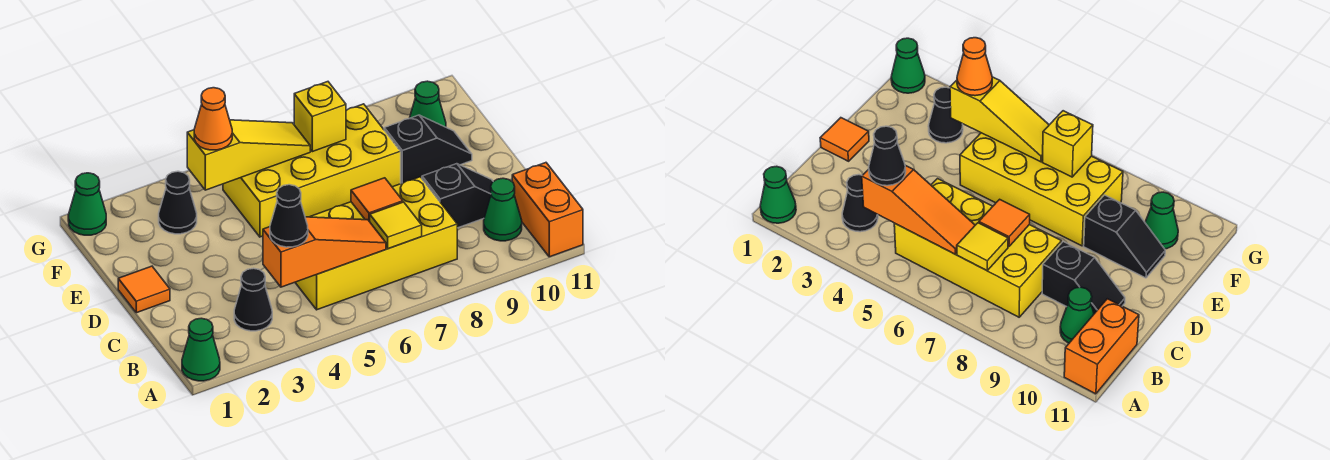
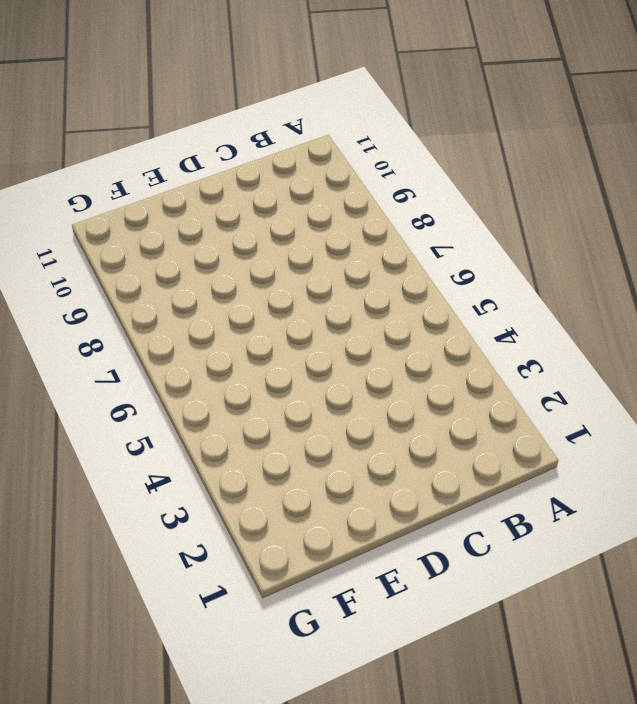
none -> green cone A1 level 1
none -> orange brick A11:B11 level 1
none -> black cone B3 level 1

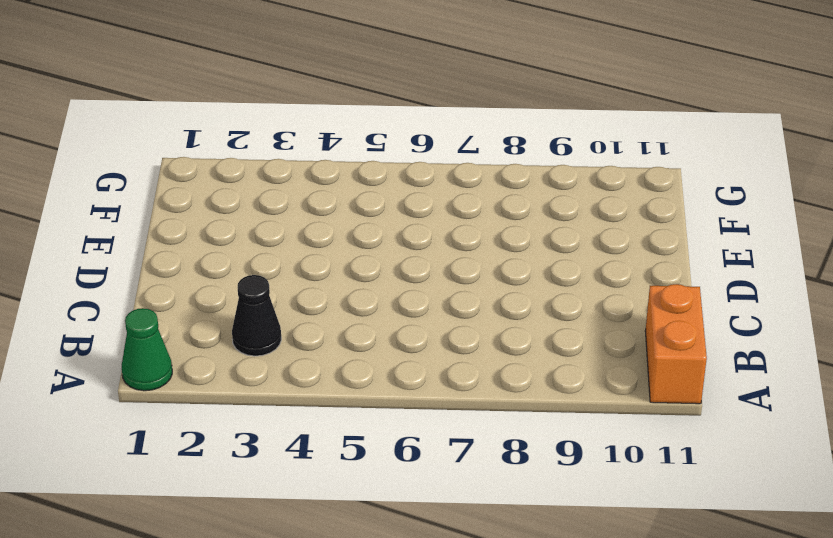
none -> yellow brick B5:C8 level 1
none -> green cone B10 level 1
none -> black slope C9:C10 level 1 top 9

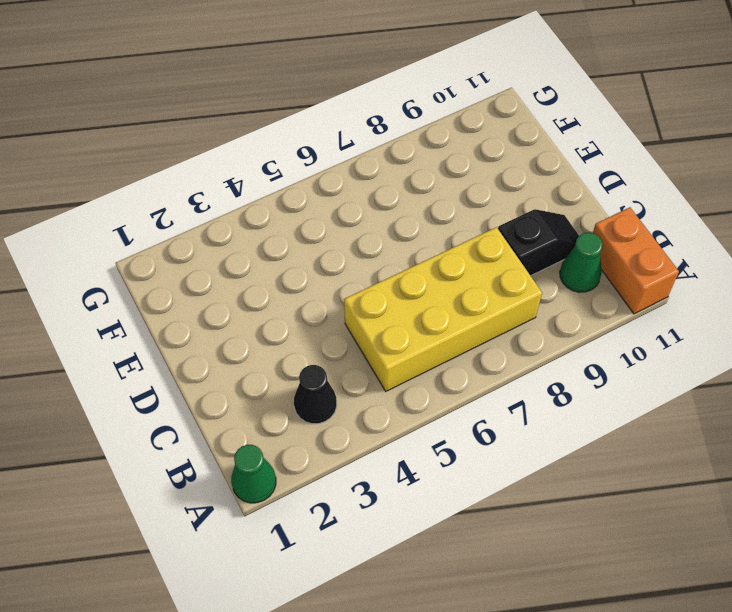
none -> orange tile D1 level 1
none -> yellow brick E5:F8 level 1
none -> black slope E9:E10 level 1 top 9

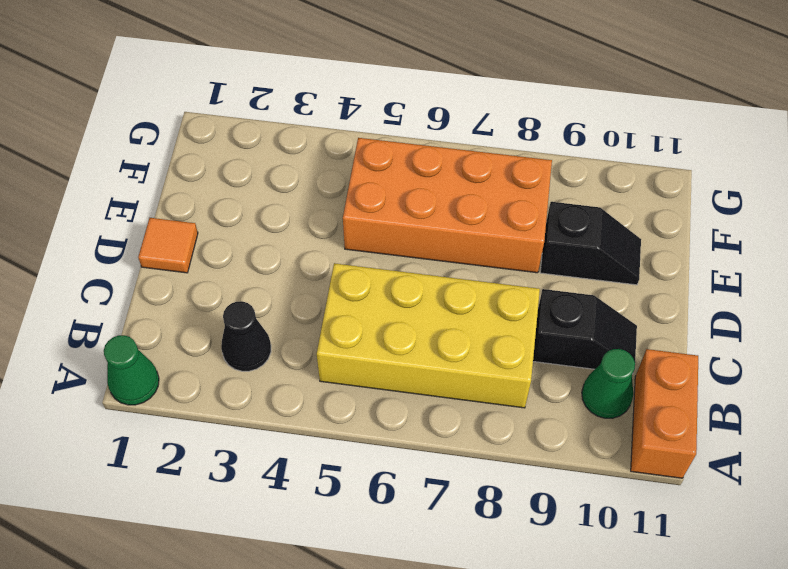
orange brick E5:F8 level 1 -> yellow brick E5:F8 level 1
none -> black cone F3 level 1
none -> green cone F10 level 1
none -> green cone G1 level 1

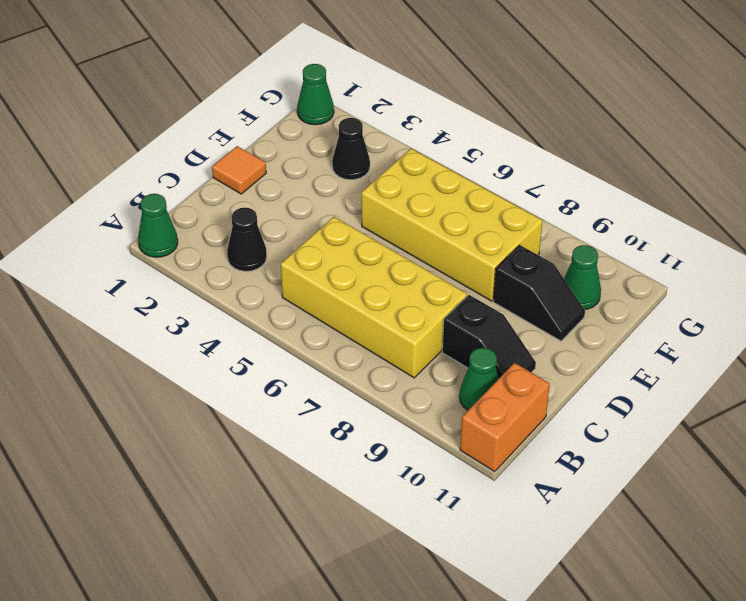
none -> orange slope B4:B6 level 2 top 4
none -> yellow tile B7 level 2
none -> orange tile C7 level 2

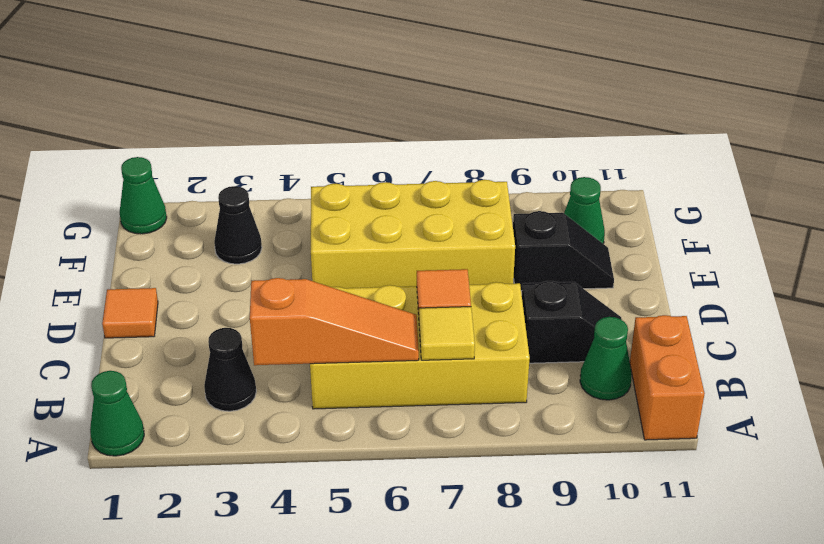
none -> yellow slope F4:F6 level 2 top 4
none -> yellow brick F7 level 2
none -> black cone B4 level 3

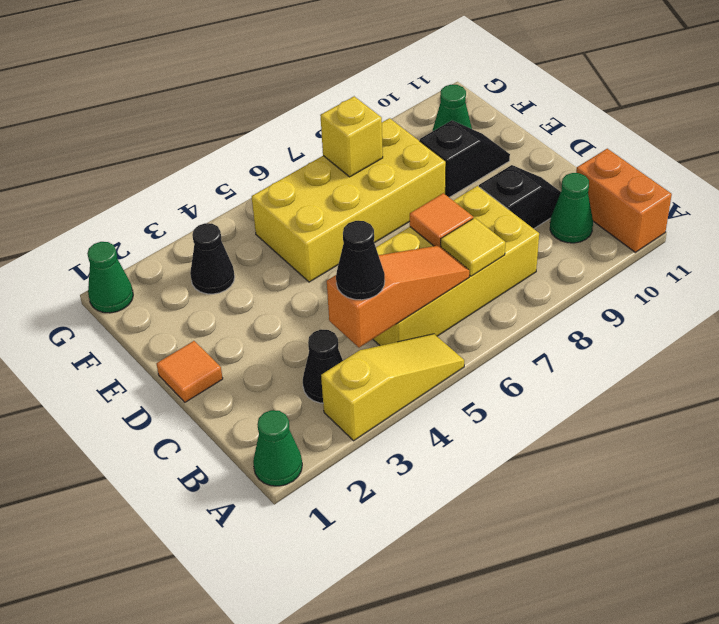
yellow slope A3:A5 level 1 top 3 -> yellow slope F4:F6 level 2 top 4
none -> orange cone F4 level 3

